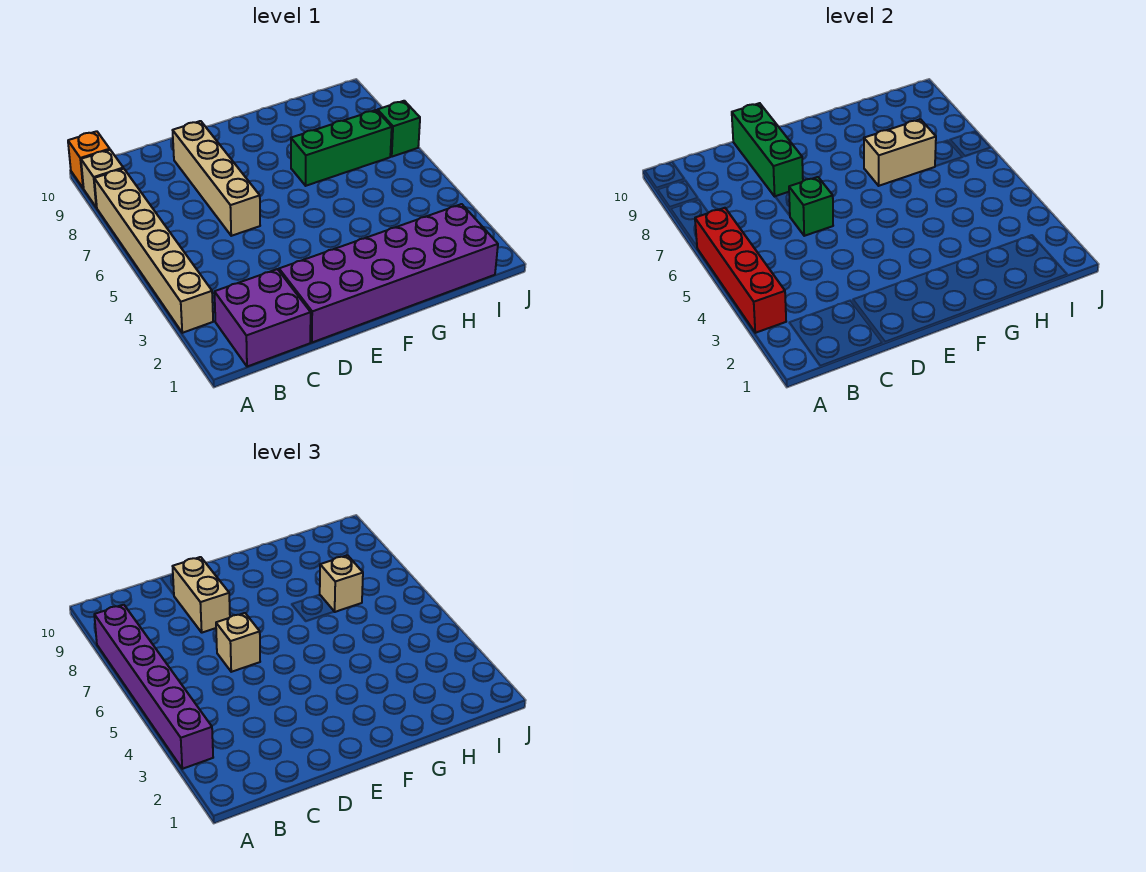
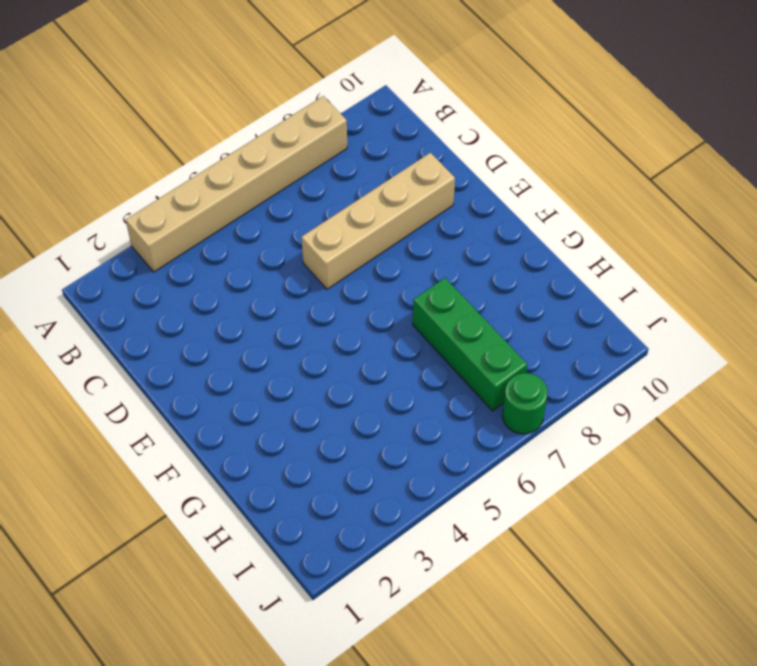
green round brick J7 level 1 -> green brick J7 level 1
none -> tan brick A9 level 1
none -> orange brick A10 level 1
none -> purple brick B1:C2 level 1

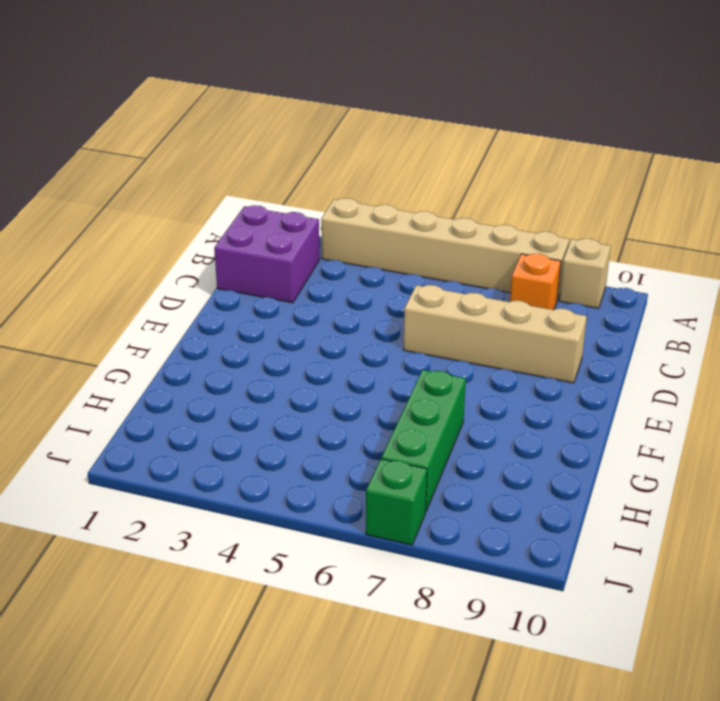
orange brick B8 level 1 -> orange brick A10 level 1
none -> purple brick D1:I2 level 1
none -> red brick A3:A6 level 2
none -> green brick D6 level 2

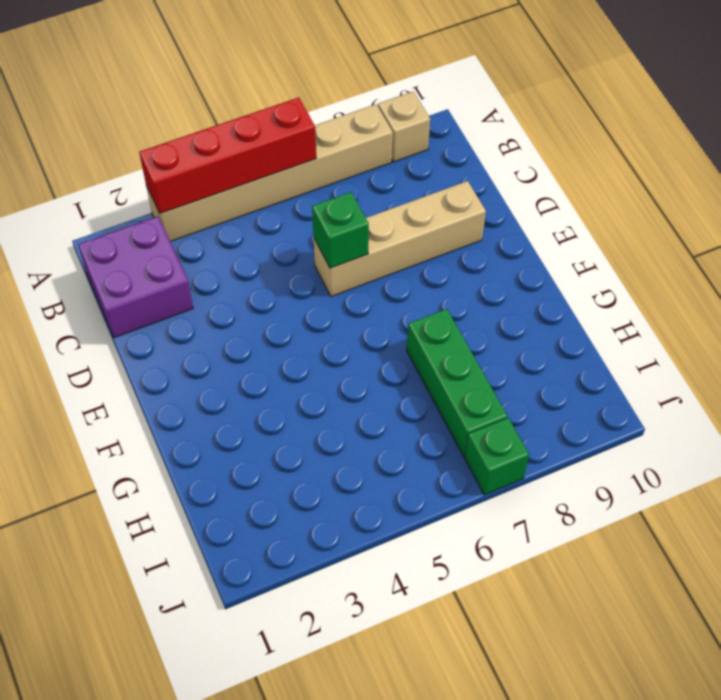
none -> orange brick A10 level 1
none -> purple brick D1:I2 level 1
none -> green brick D8:D10 level 2

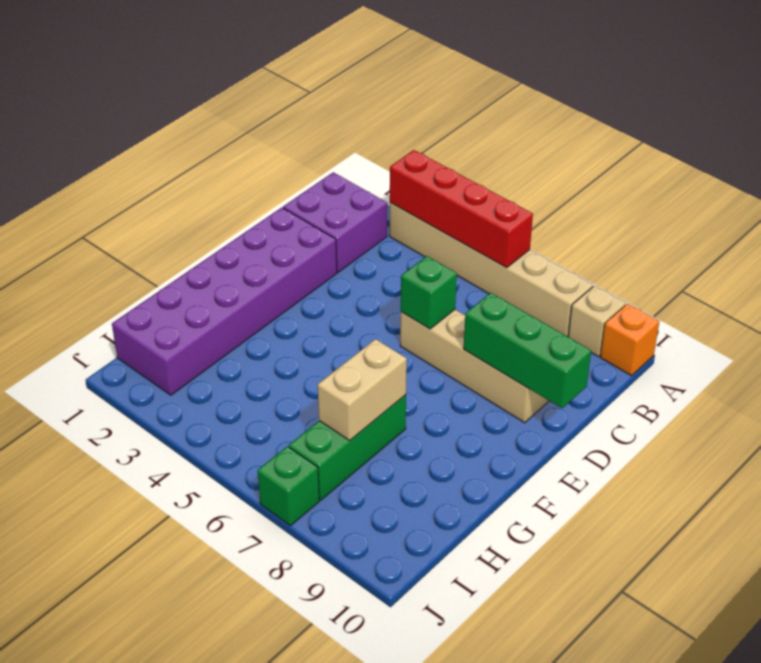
none -> purple brick A3:A8 level 3
none -> tan brick D6 level 3
none -> tan brick D8:D9 level 3

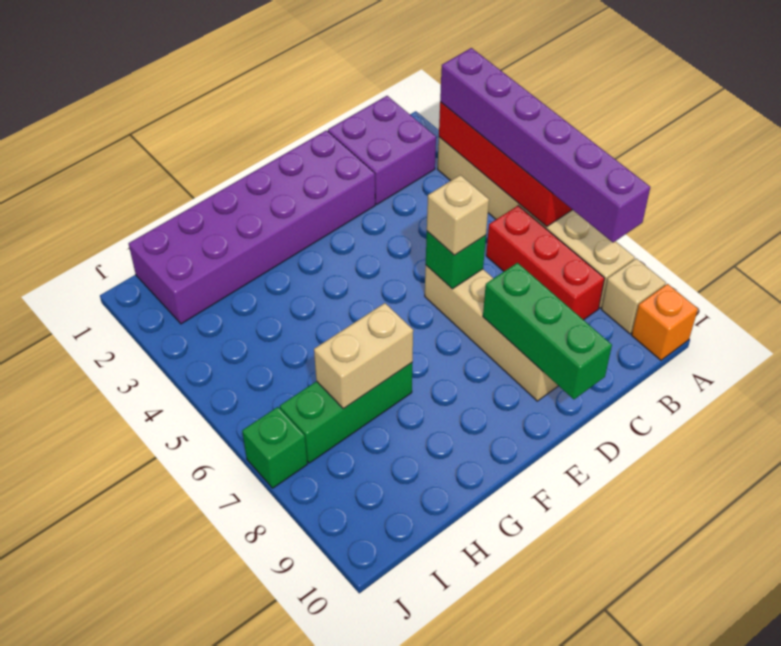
red brick B6:B8 level 1 -> none
none -> tan brick D8:D9 level 3
none -> tan brick H7 level 3

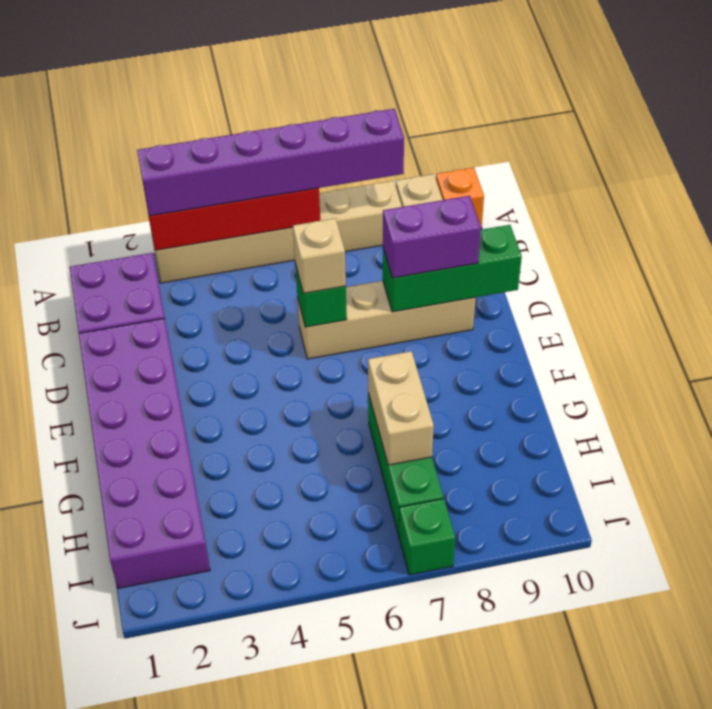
purple brick D8:D9 level 3 -> tan brick D8:D9 level 3
none -> tan brick H7 level 3

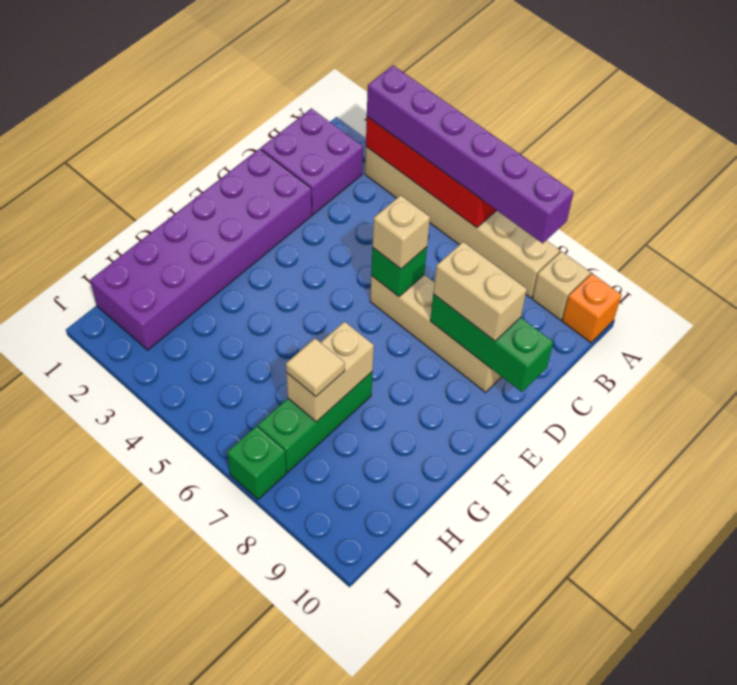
tan tile H7 level 3 -> tan brick H7 level 3

